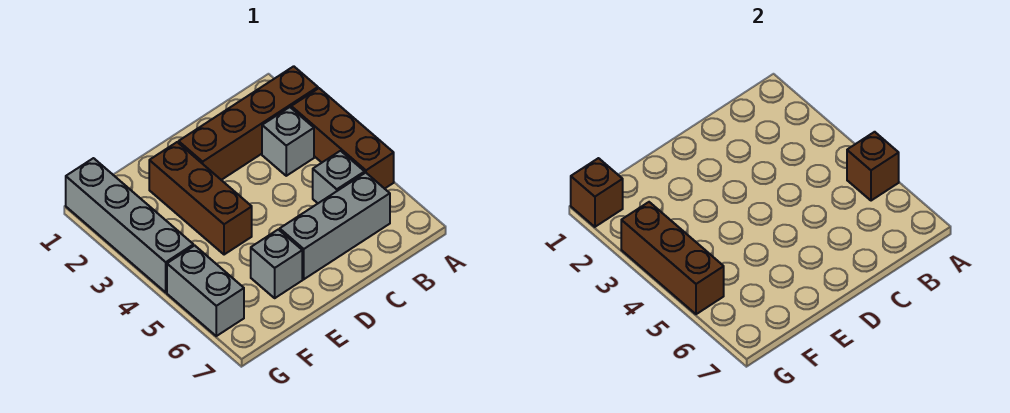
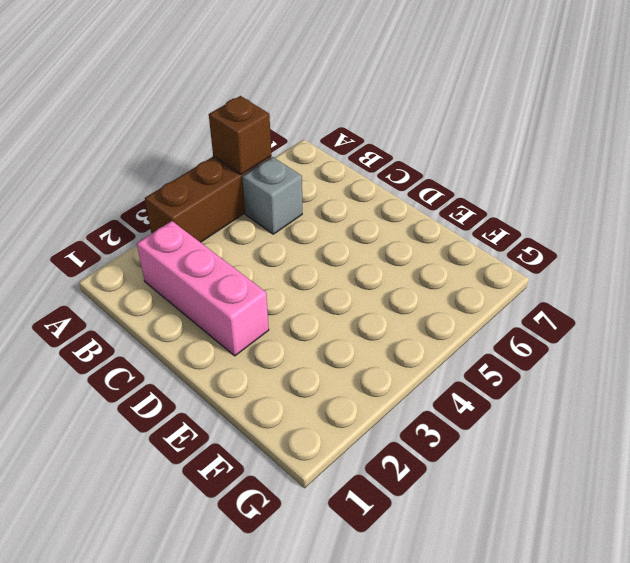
pink brick B2:D2 level 1 -> brown brick A2:D2 level 1
none -> grey brick B3 level 1
none -> grey brick B6:D6 level 1
none -> brown brick E2:E4 level 1

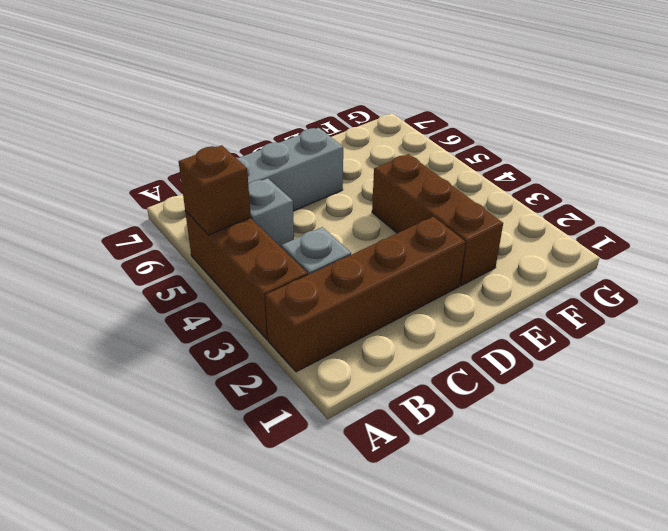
none -> grey brick E6 level 1
none -> grey brick G1:G4 level 1
none -> grey brick G5:G6 level 1

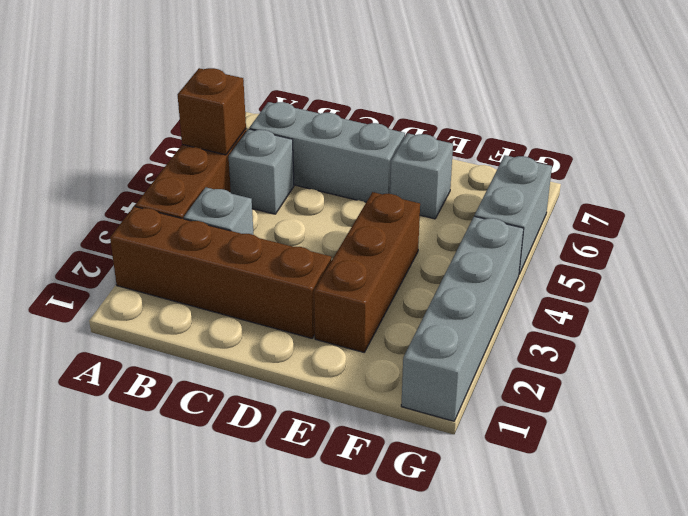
none -> brown brick G1 level 2
none -> brown brick G3:G5 level 2

